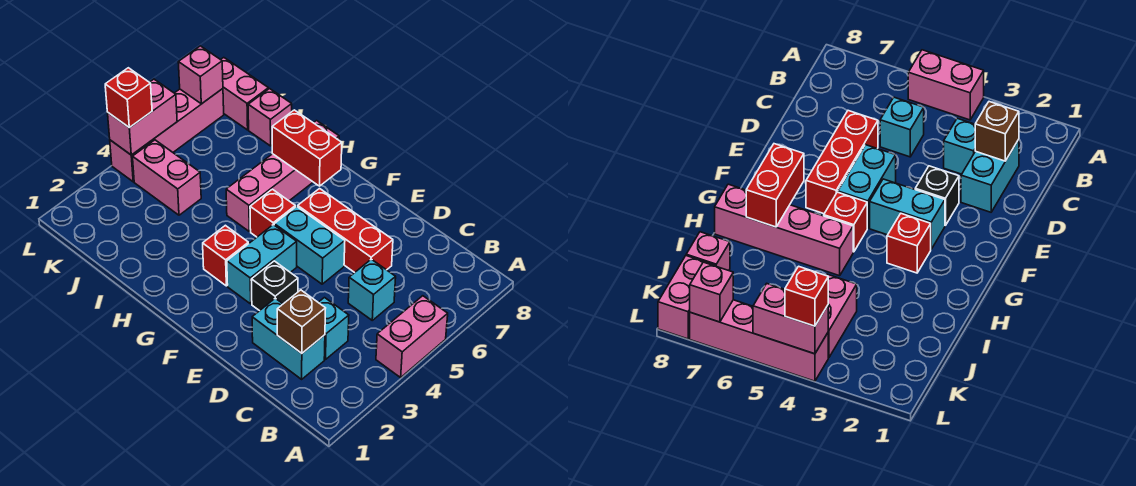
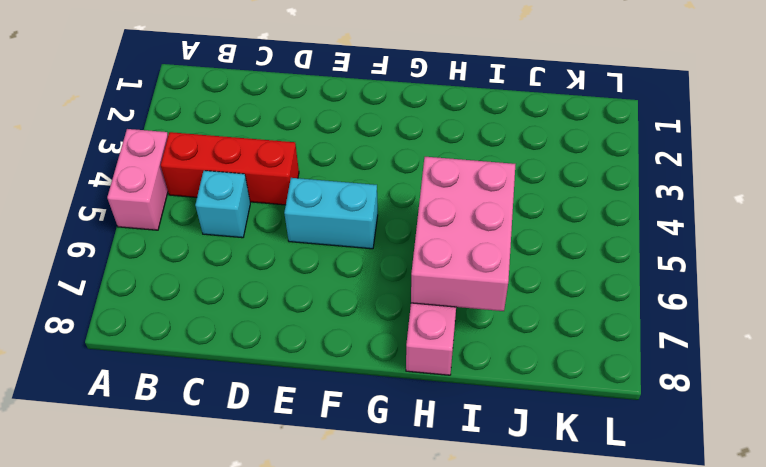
red brick B4:D4 level 1 -> red brick D6:F6 level 1
pink brick H5:I7 level 2 -> red brick G7:H7 level 2
none -> cyan brick C2:D2 level 1
none -> cyan brick C3 level 1
none -> black brick E3 level 1

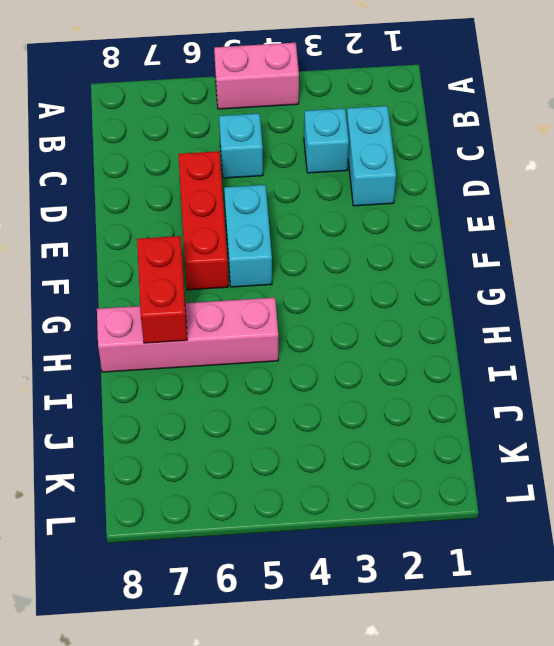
none -> black brick E3 level 1
none -> cyan brick F3:F4 level 1
none -> red brick G3 level 1

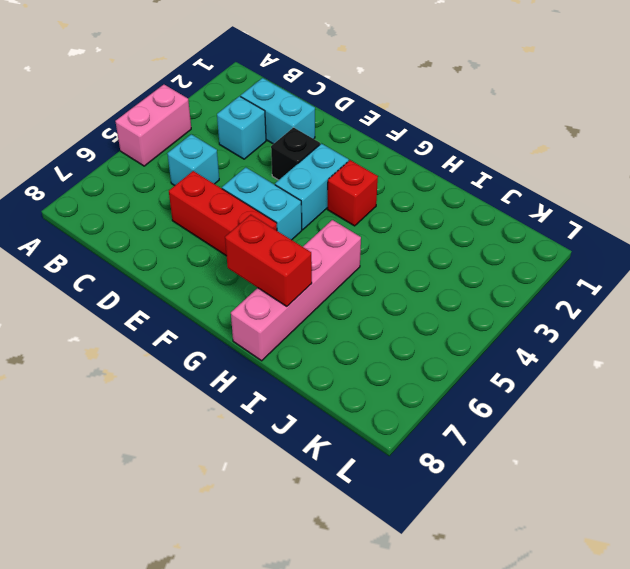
none -> red brick G5 level 1
none -> pink brick J4:K4 level 1
none -> pink brick J8 level 1

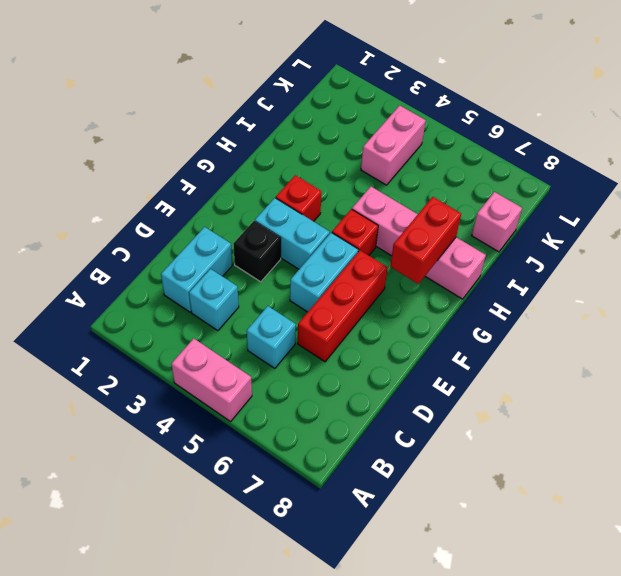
none -> pink brick K8:L8 level 1
none -> pink brick L4:L7 level 1
none -> brown brick C2 level 2

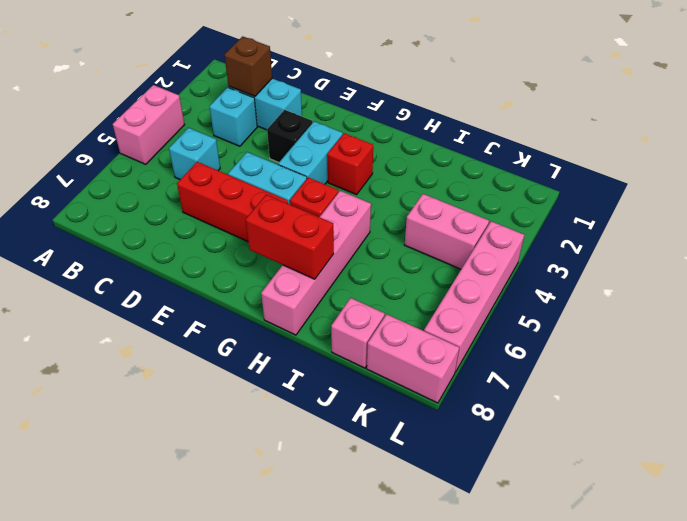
none -> pink brick L4:L5 level 2
none -> pink brick L7 level 2
none -> red brick L4 level 3

